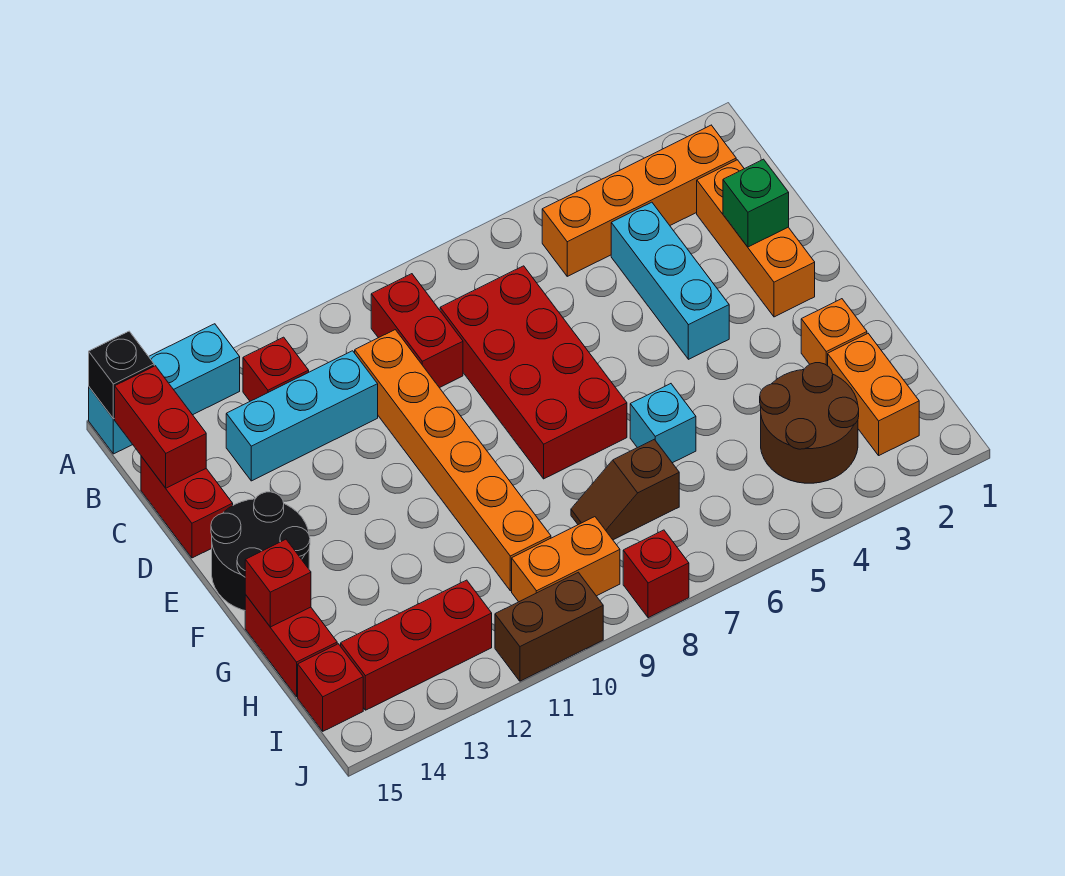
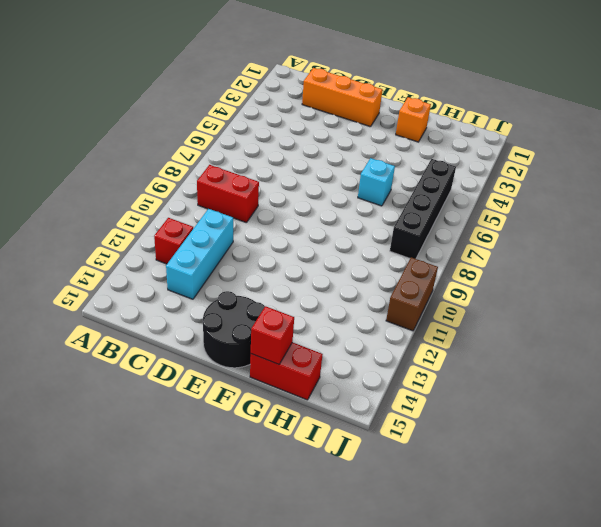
black brick I5:I8 level 1 -> none
none -> cyan brick A13:A15 level 1
none -> orange brick B2:B5 level 1
none -> cyan brick C4:E4 level 1

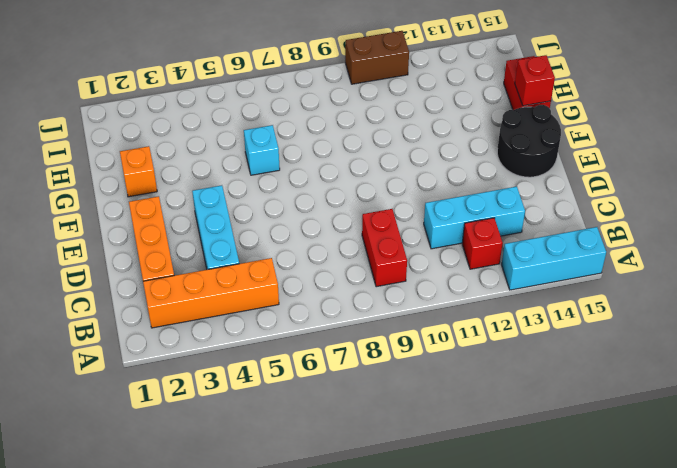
none -> red brick C7:F8 level 1
none -> orange brick C10:H10 level 1
none -> red brick C15:D15 level 1

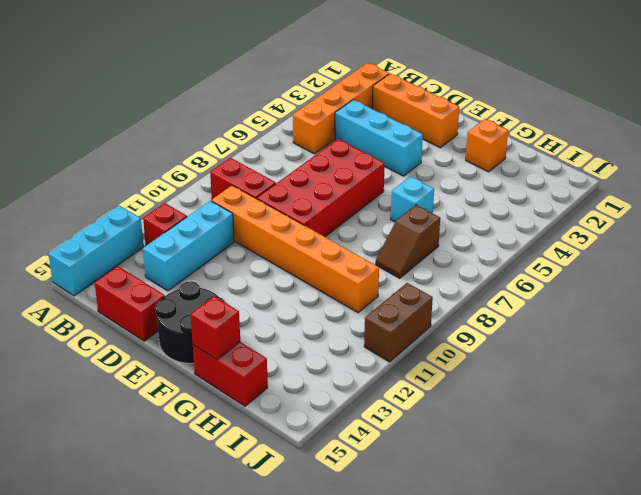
red brick D6:E9 level 1 -> red brick C7:F8 level 1
none -> orange brick H2:I2 level 1
none -> brown round brick H3:I4 level 1
none -> orange brick I9:I10 level 1

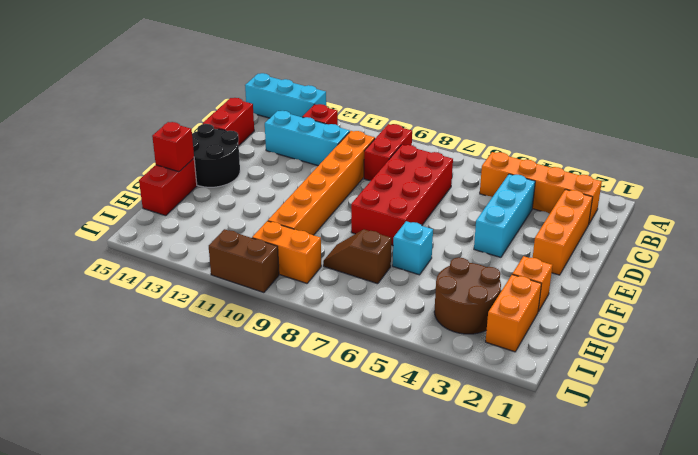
none -> red brick I12:I14 level 1
none -> red brick I15 level 1
none -> red brick J8 level 1

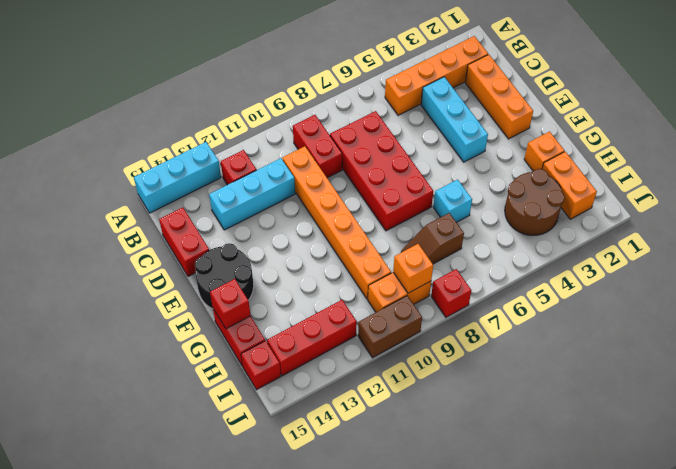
orange brick I9 level 2 -> none
none -> black brick A15 level 2
none -> red brick B15:C15 level 2
none -> green brick D2 level 2

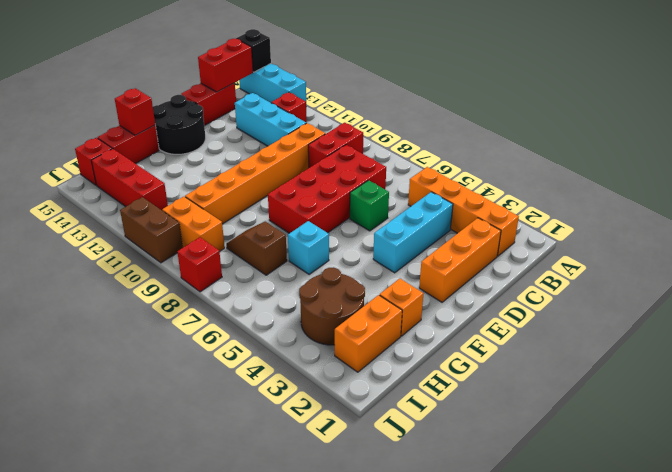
green brick D6 level 1 -> green brick D2 level 2

